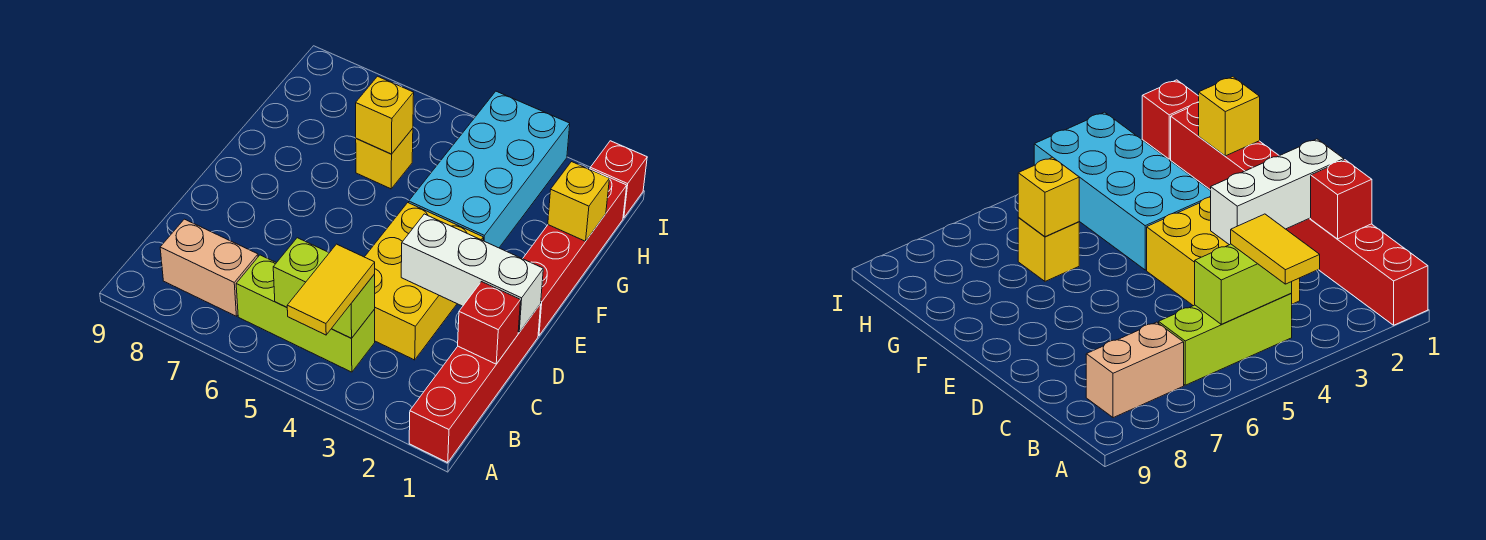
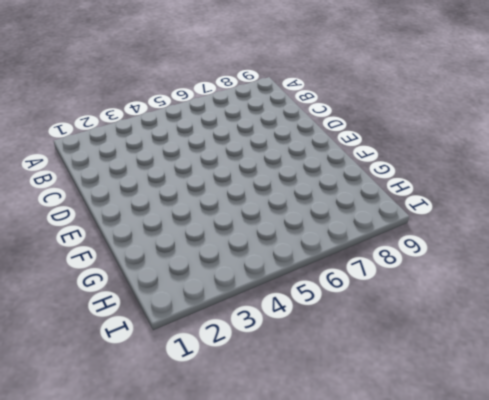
none -> red brick A1:D1 level 1
none -> lime brick B4:B6 level 1
none -> tan brick B7:B8 level 1

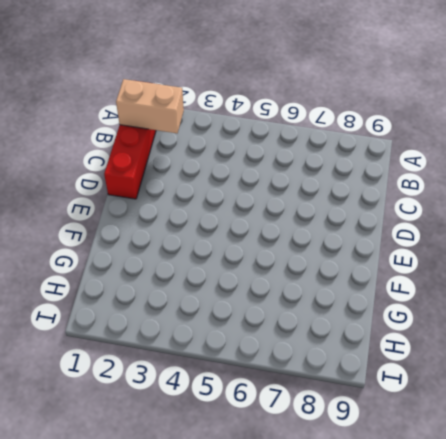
tan brick B1:B2 level 2 -> tan brick B7:B8 level 1
none -> lime brick B4:B6 level 1
none -> yellow brick C3:E4 level 1
none -> red brick E1:H1 level 1

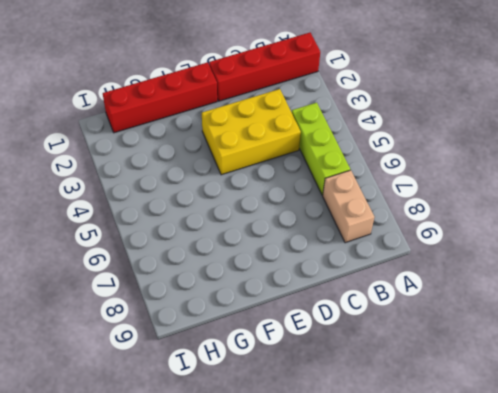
none -> cyan brick F3:I4 level 1
none -> yellow brick G6 level 1
none -> red brick I1 level 1

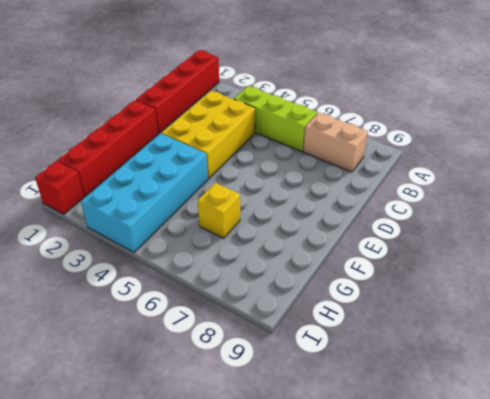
none -> lime brick B4:B5 level 2
none -> red brick C1 level 2
none -> white brick D1:D3 level 2

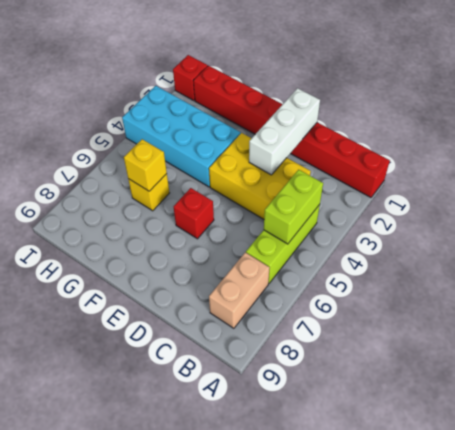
red brick E6 level 1 -> red brick C1 level 2
none -> yellow brick G1 level 2
none -> yellow tile A4:B4 level 3

